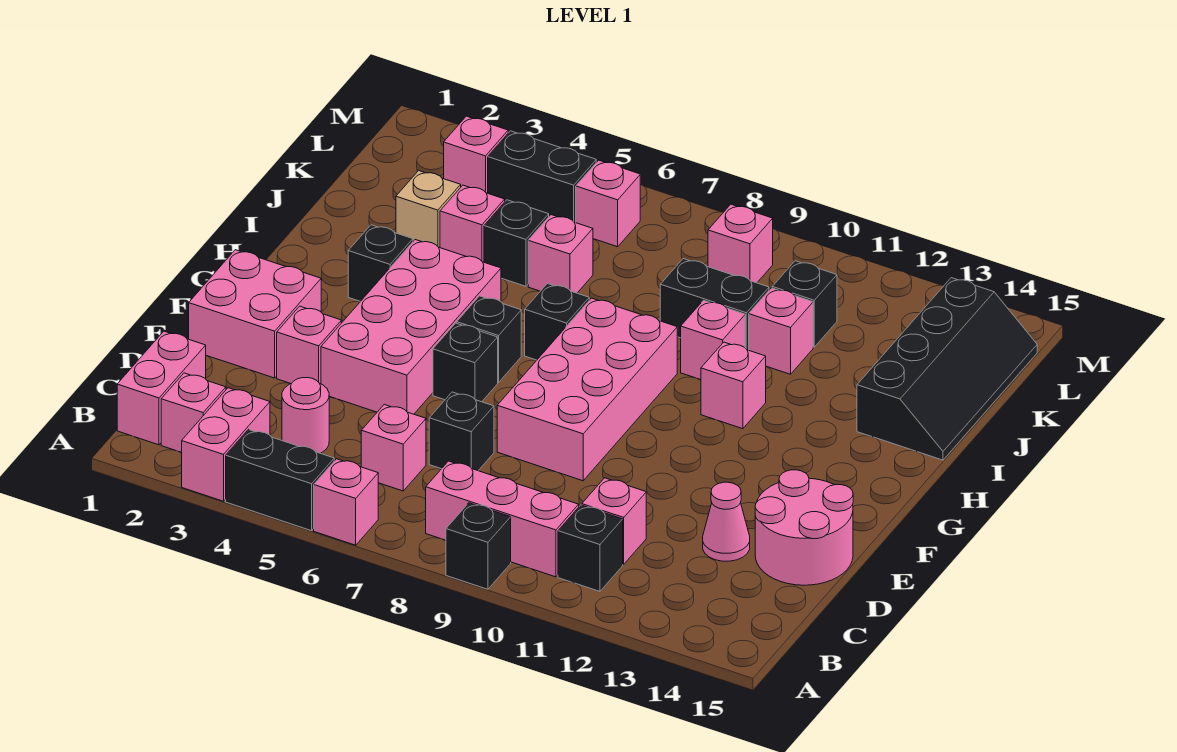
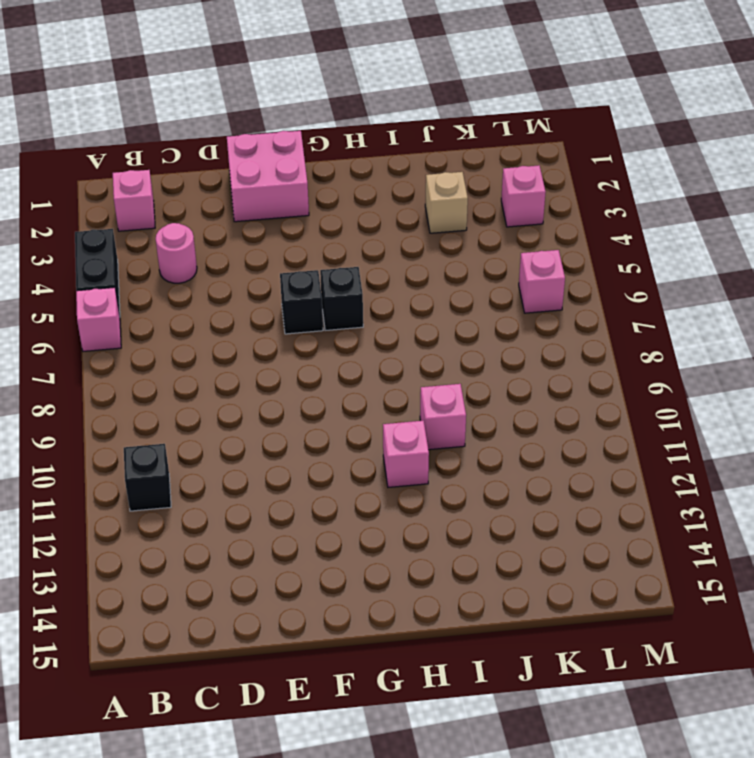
none -> pink brick A3:B3 level 1
none -> black brick A9 level 1
none -> pink brick B1:C1 level 1
none -> pink brick B8:B10 level 1

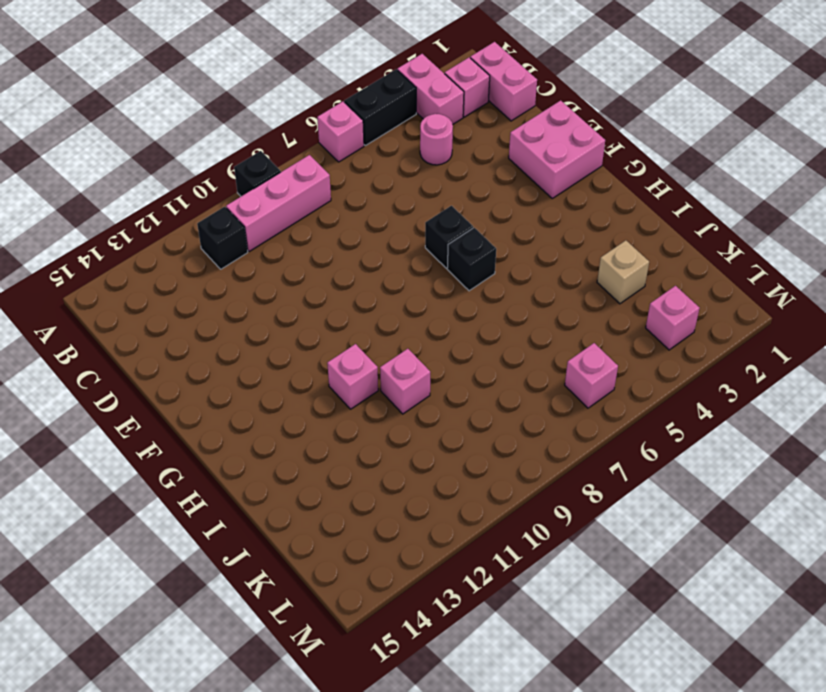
none -> pink brick C6 level 1
none -> pink brick C11 level 1
none -> black brick D7 level 1
none -> pink cone D13 level 1

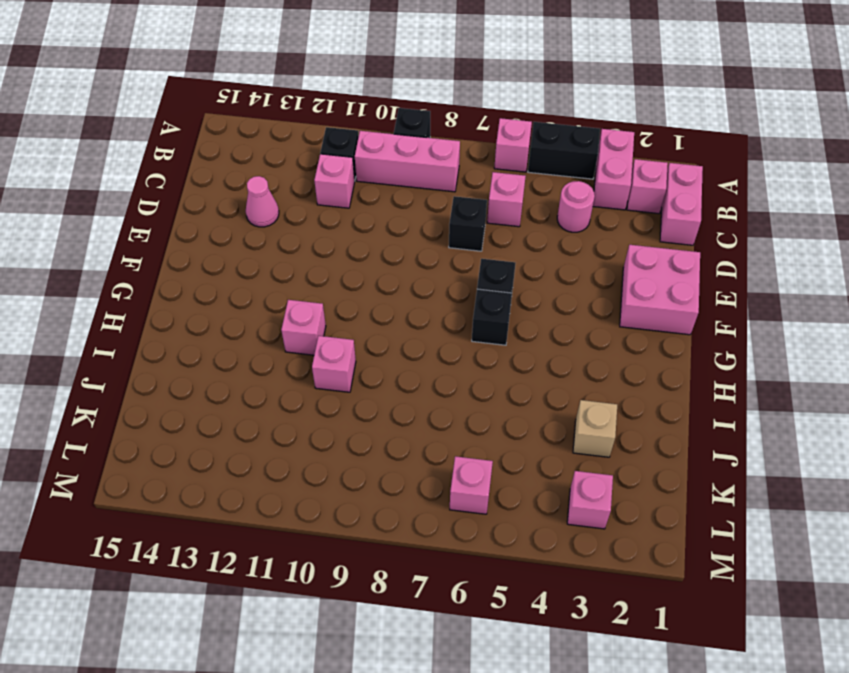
none -> pink round brick D14:E15 level 1
none -> pink brick E3 level 1
none -> pink brick E4:H5 level 1
none -> pink brick E8:H9 level 1

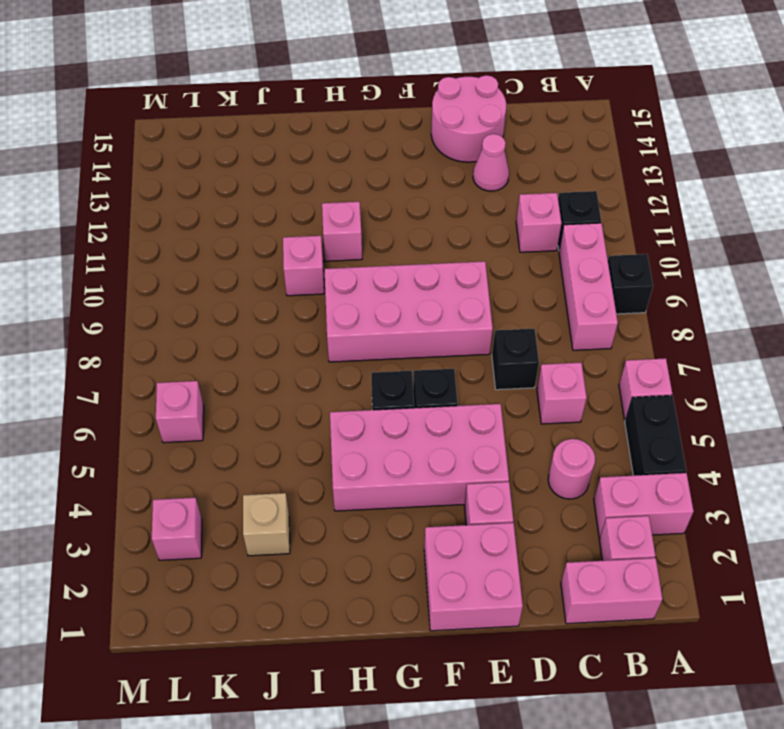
none -> black brick H3 level 1
none -> black brick H7 level 1
none -> black slope I14:L15 level 1 top 14
none -> pink brick J4 level 1

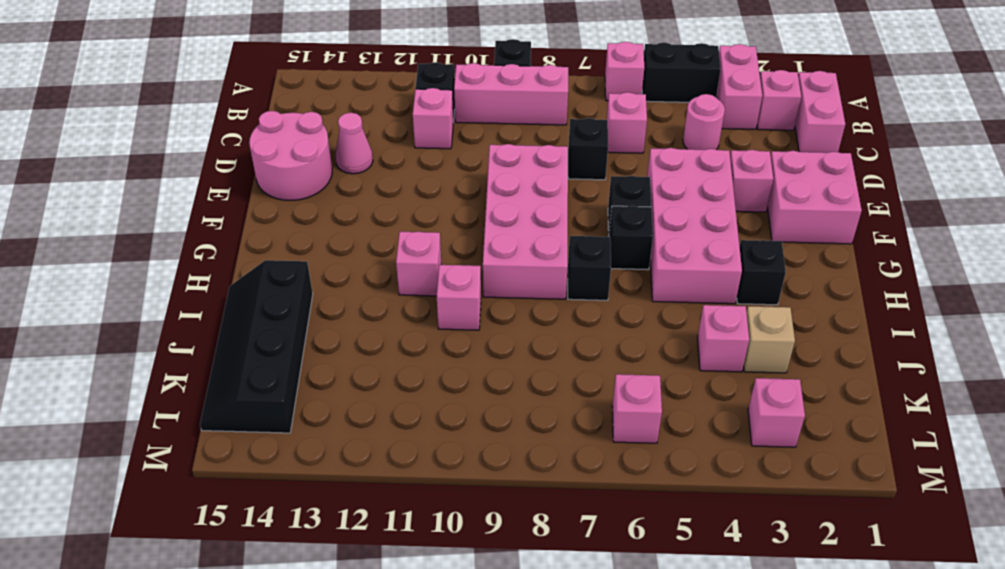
none -> black brick J5 level 1
none -> pink brick J6 level 1
none -> black brick J9:J10 level 1
none -> pink brick J11 level 1

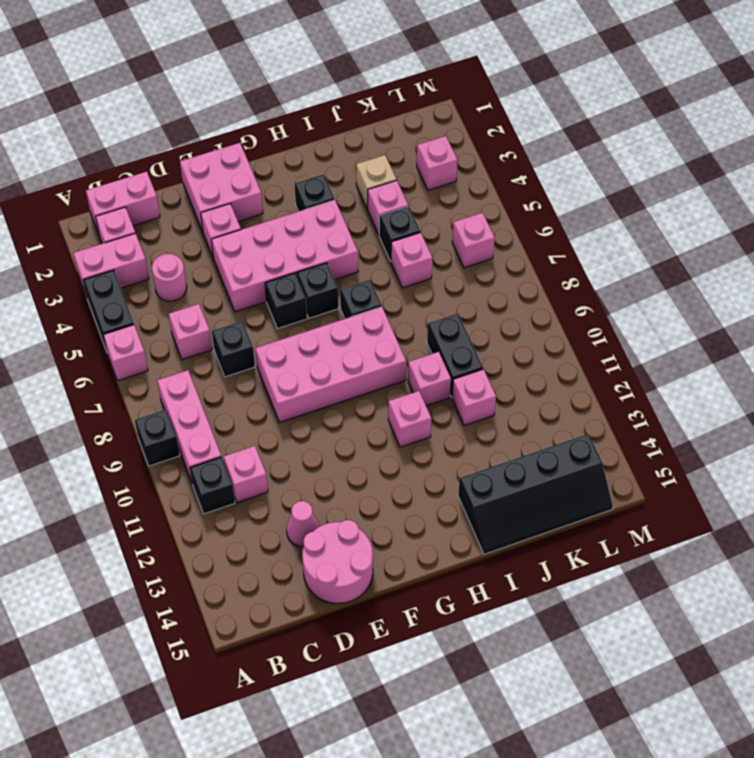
none -> black brick K11 level 1
none -> black brick L4:L5 level 1
none -> pink brick L9 level 1

